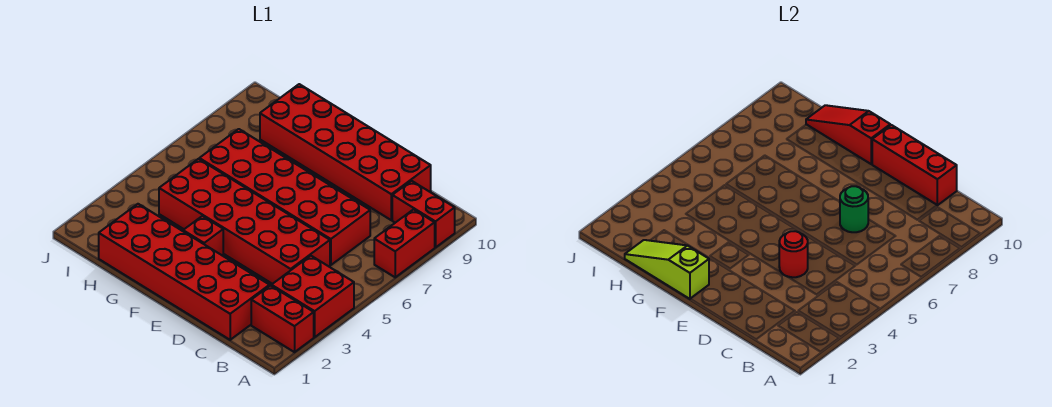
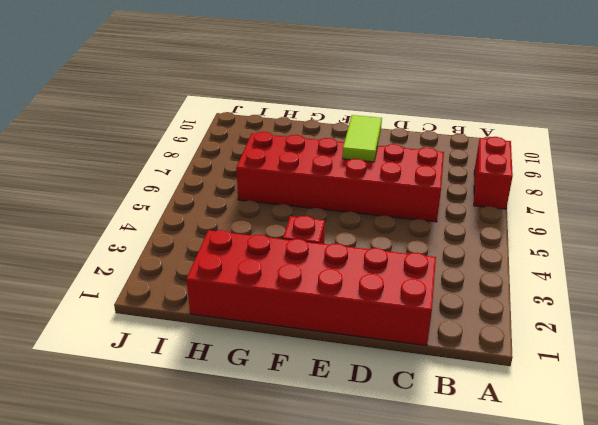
lime tile E7:E8 level 2 -> none
none -> red brick A2:B2 level 1
none -> red brick A3:B4 level 1
none -> red brick A9:B9 level 1

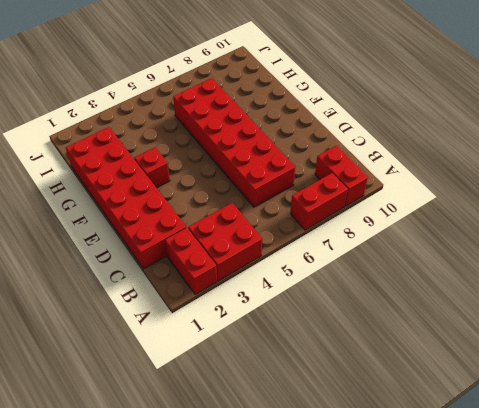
none -> red brick C4:H5 level 1
none -> red brick C9:H10 level 1
none -> red brick C10:E10 level 2

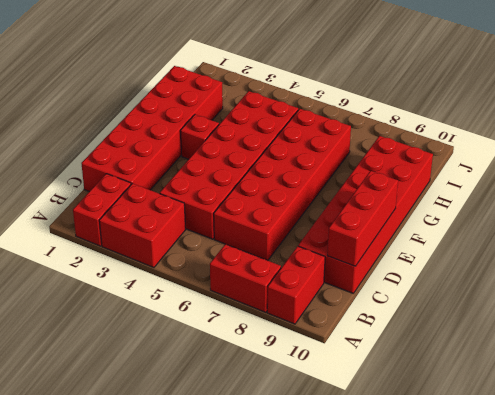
none -> red round brick D4 level 2
none -> green round brick D7 level 2
none -> lime slope F1:H1 level 2 top F

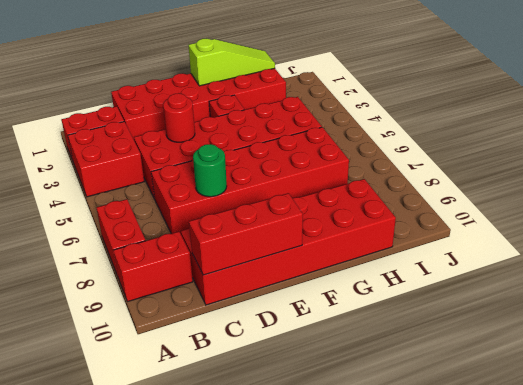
none -> red slope F10:H10 level 2 top F

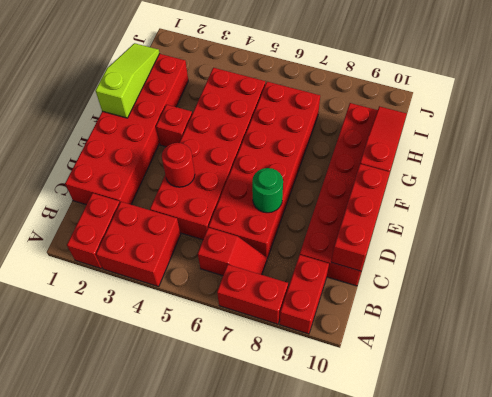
red slope B6:B7 level 1 top 6 -> none

